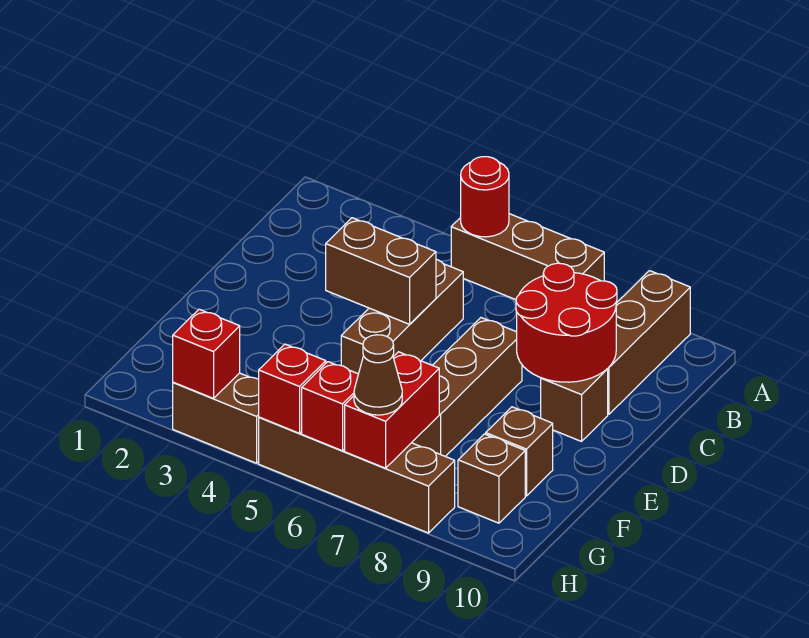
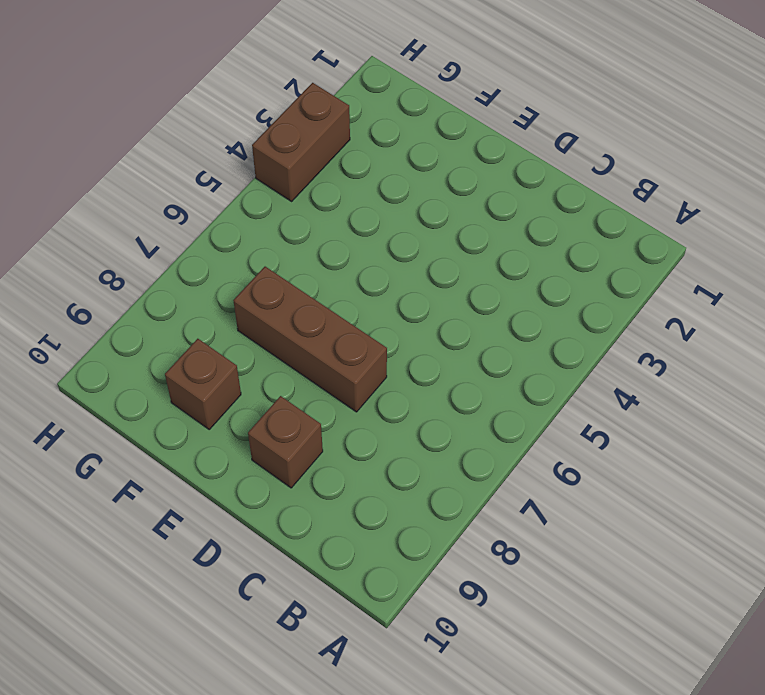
none -> brown brick A5:A7 level 1
none -> brown brick A9:C9 level 1
none -> brown brick C5:E5 level 1

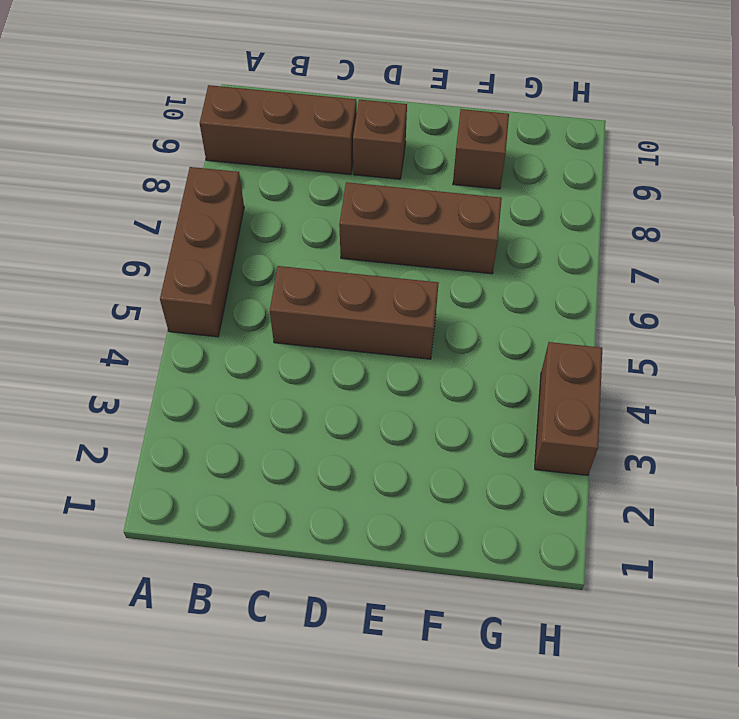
none -> brown brick G9 level 1
none -> brown brick H5:H8 level 1
none -> red round brick A5 level 2

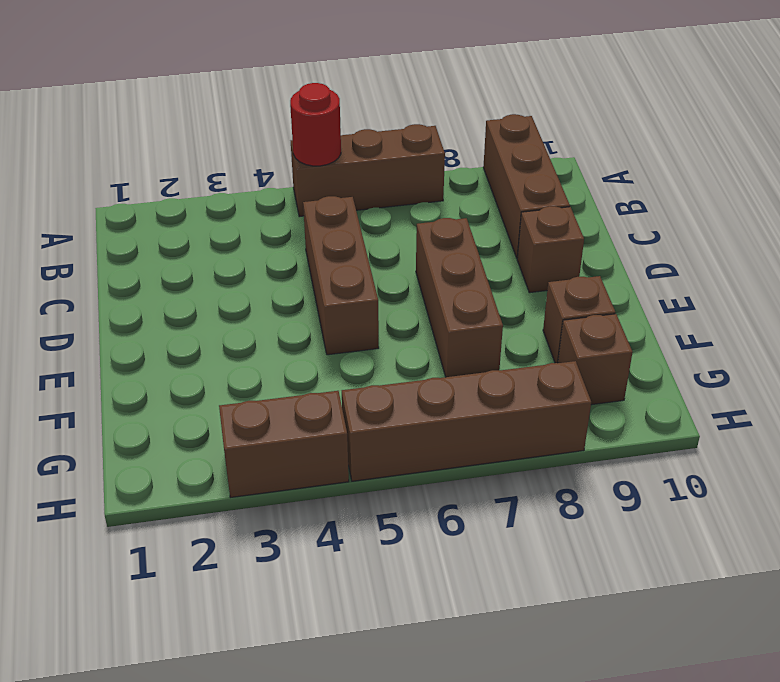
none -> red round brick C8:D9 level 2
none -> brown brick D4:D5 level 2
none -> red brick G7:H7 level 2

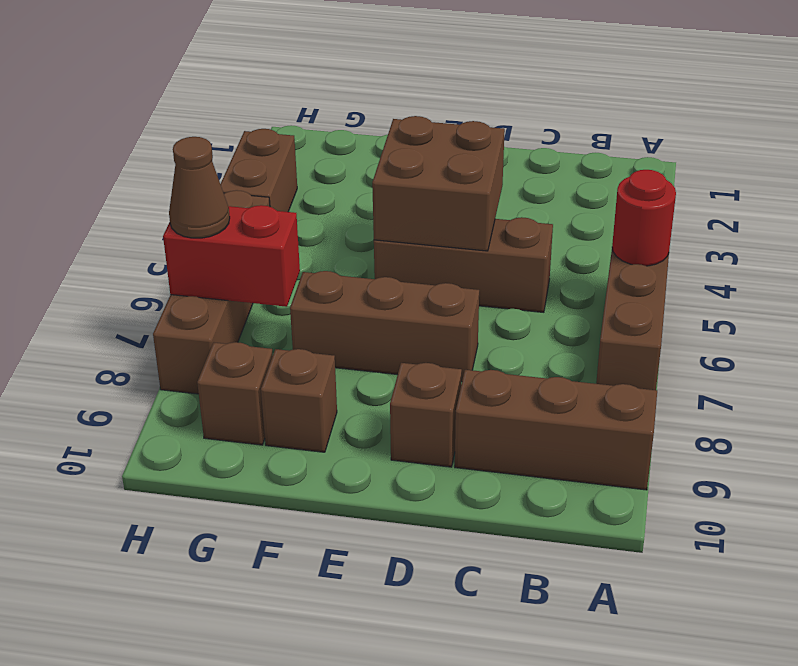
brown brick D4:E5 level 2 -> brown brick D4:D5 level 2
none -> red round brick C8:D9 level 2
none -> red brick H3 level 2
none -> red brick H5 level 2

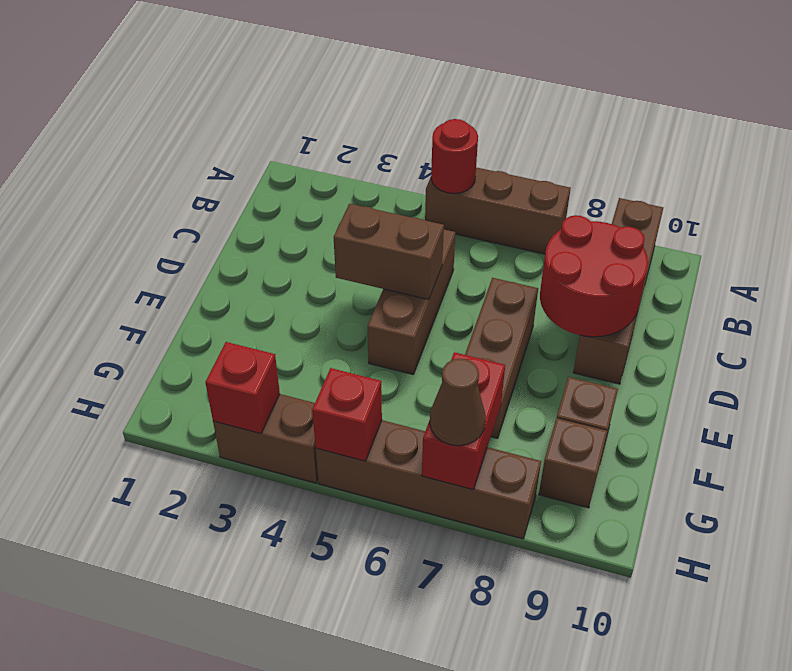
none -> red brick H6 level 2

